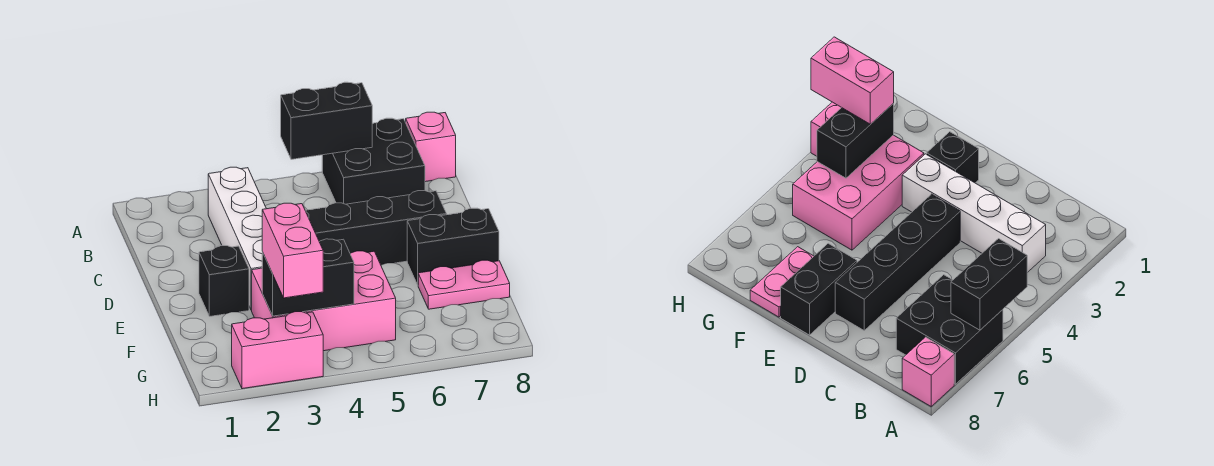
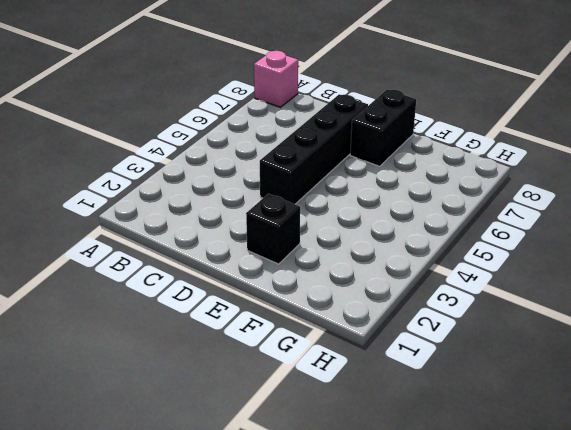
none -> black brick A6:B7 level 1
none -> white brick B3:E3 level 1
none -> pink brick F3:G5 level 1

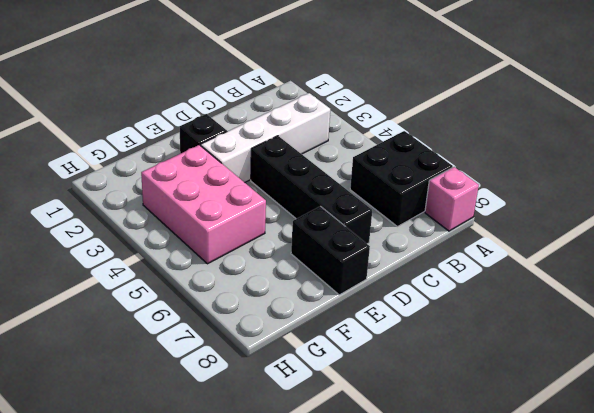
none -> pink plate F7:F8 level 1
none -> pink brick H2:H3 level 1
none -> black brick A5:A6 level 2

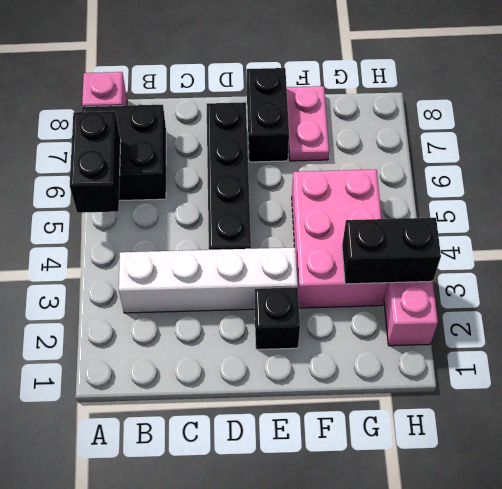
black brick G3:H3 level 2 -> black brick G3:G4 level 2
none -> pink brick G3:H3 level 3

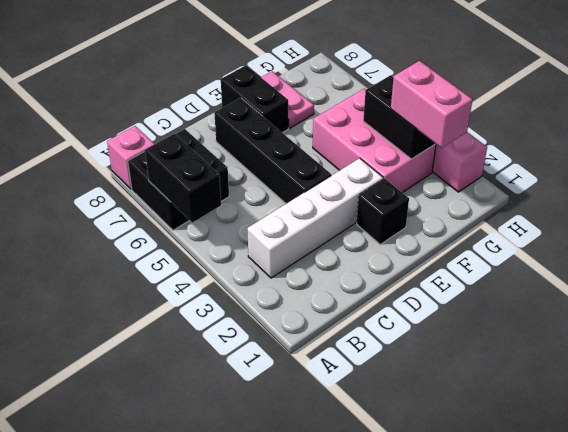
pink brick G2:G3 level 3 -> pink brick G3:H3 level 3

